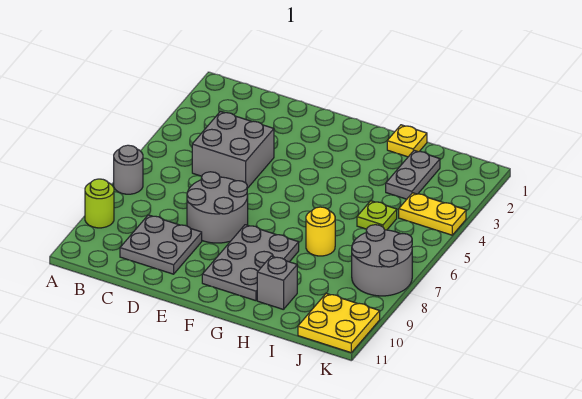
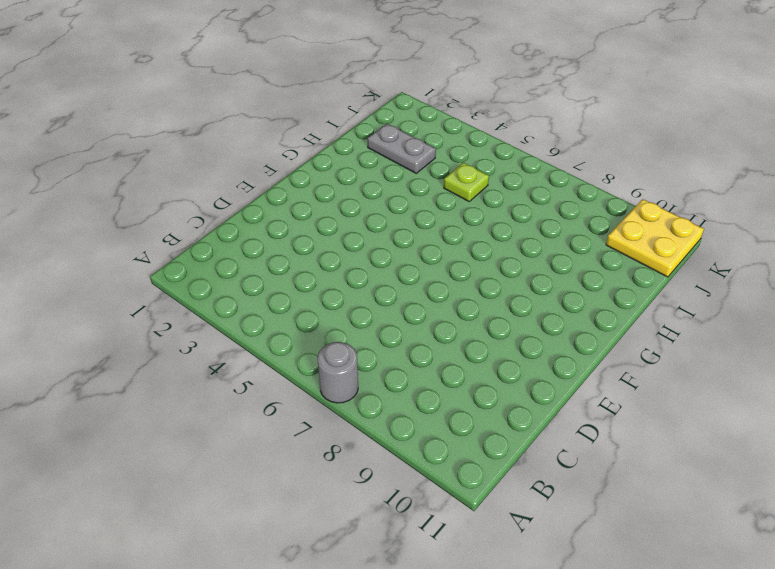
none -> lime round brick A9 level 1
none -> grey brick C4:D5 level 1
none -> grey plate C9:D10 level 1

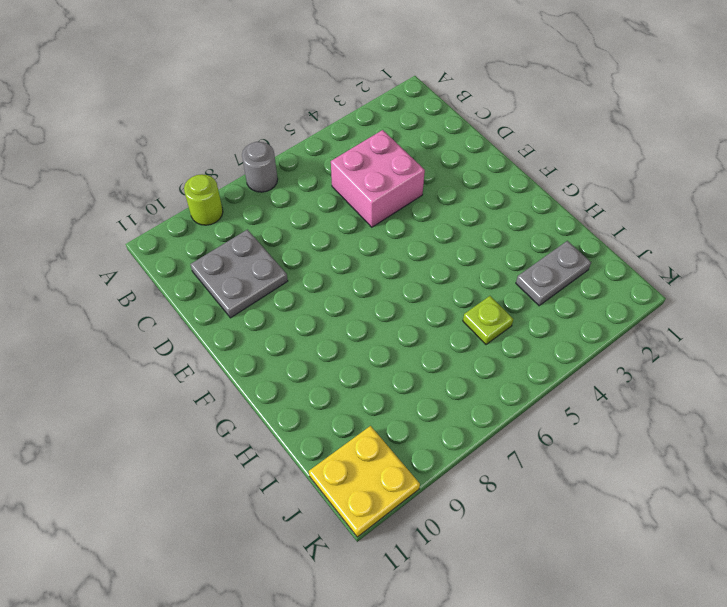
pink brick C4:D5 level 1 -> grey brick C4:D5 level 1
none -> grey round brick D7:E8 level 1
none -> grey plate F8:G10 level 1
none -> yellow plate H1 level 1

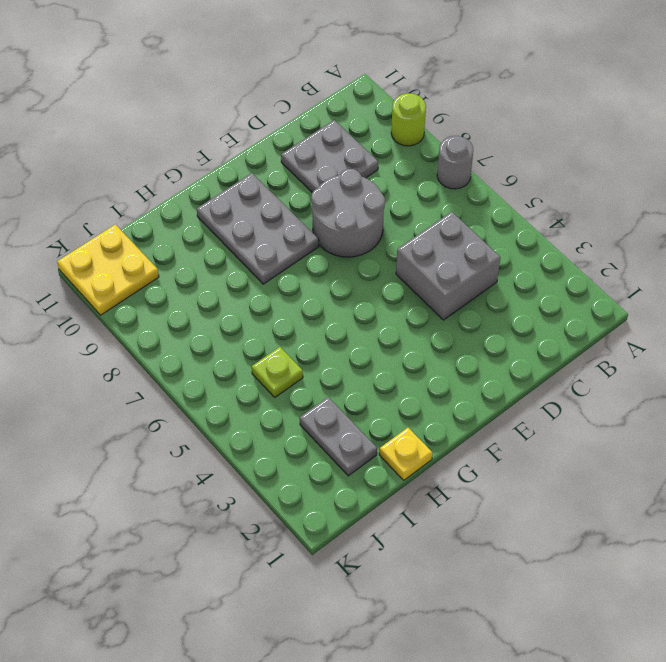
none -> yellow round brick H7 level 1
none -> grey brick H10 level 1
none -> yellow plate J4:K4 level 1

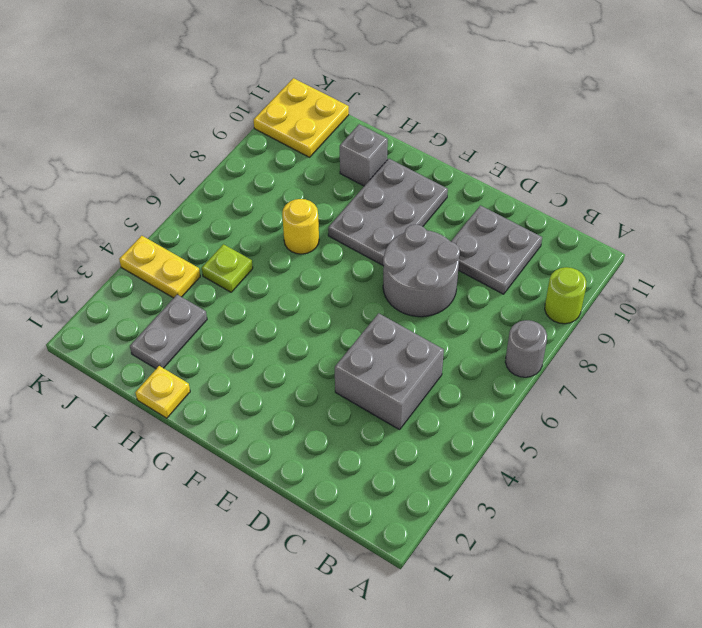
none -> grey round brick J7:K8 level 1

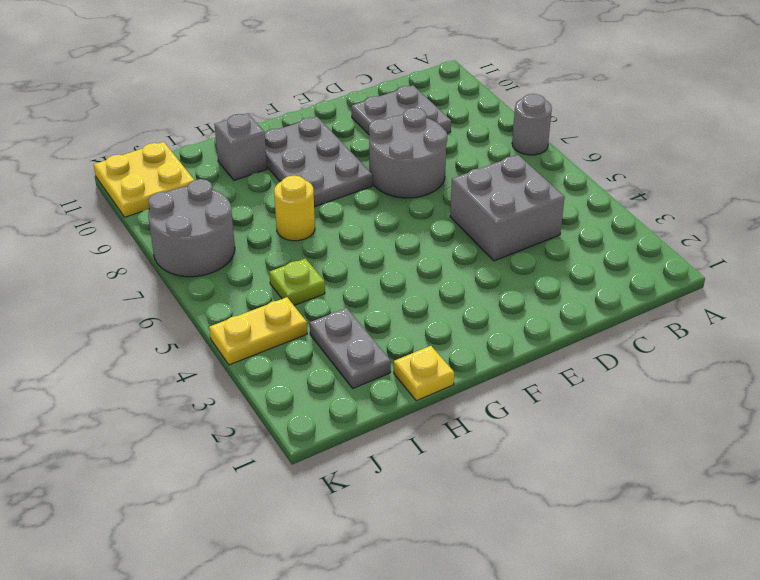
none -> lime round brick A9 level 1

